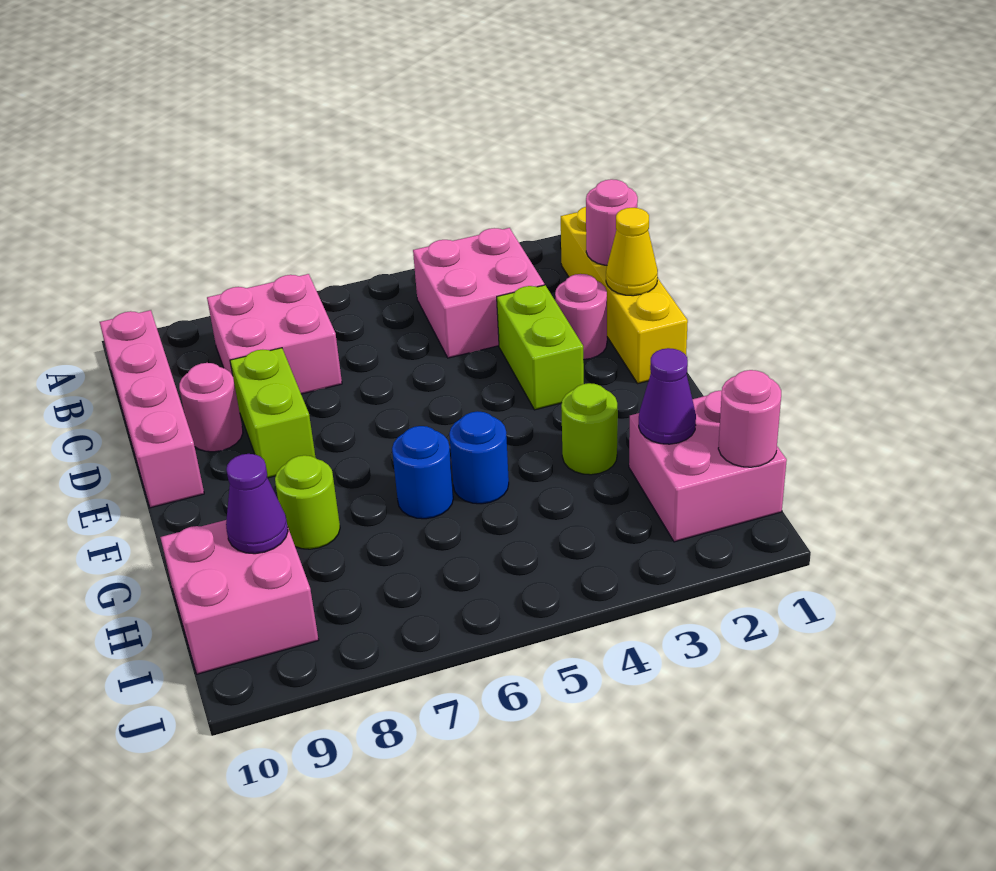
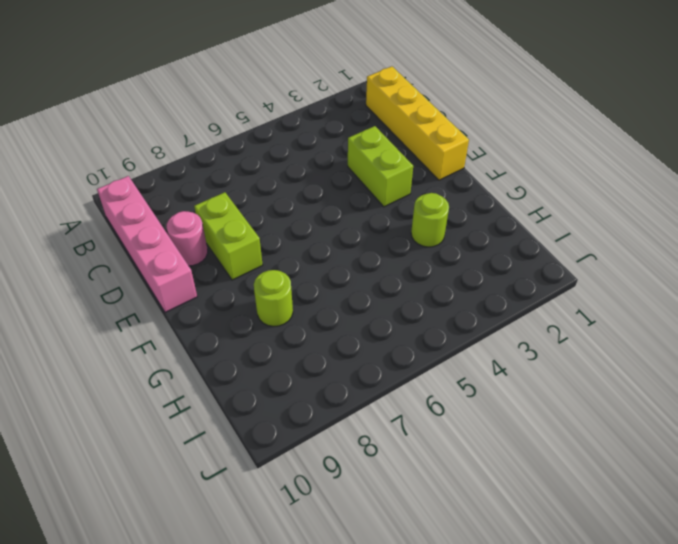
none -> pink brick B3:C4 level 1
none -> pink brick B7:C8 level 1
none -> pink round brick D2 level 1

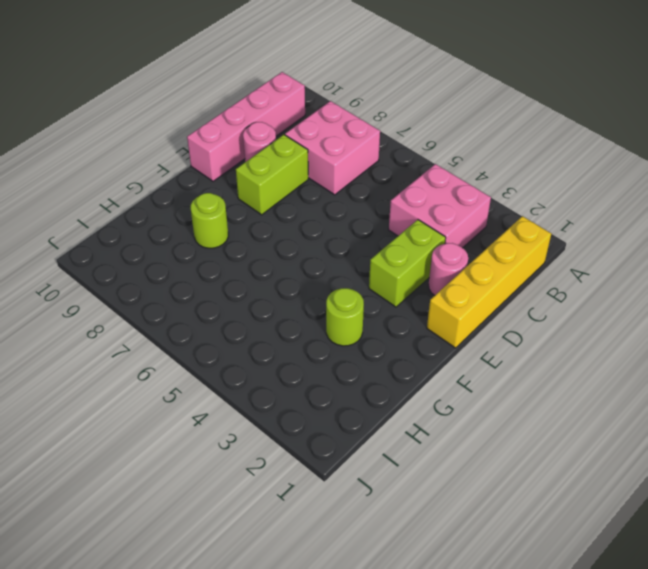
none -> blue round brick G5 level 1
none -> blue round brick G6 level 1
none -> pink brick H1:I2 level 1

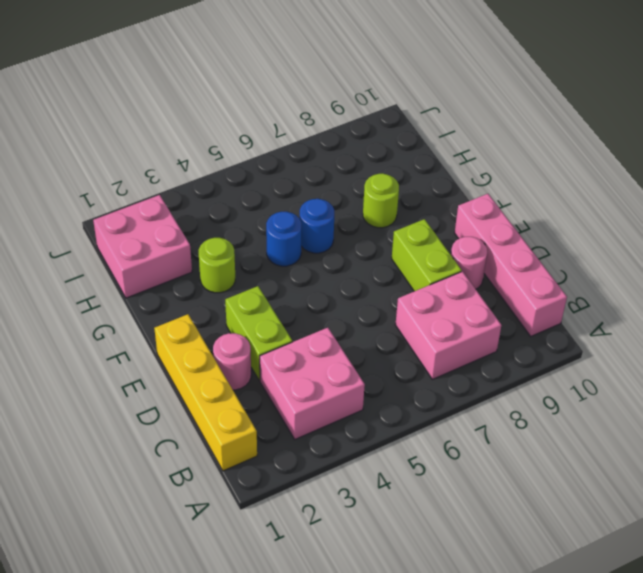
none -> pink brick H9:I10 level 1
none -> pink round brick C1 level 2
none -> yellow cone D1 level 2

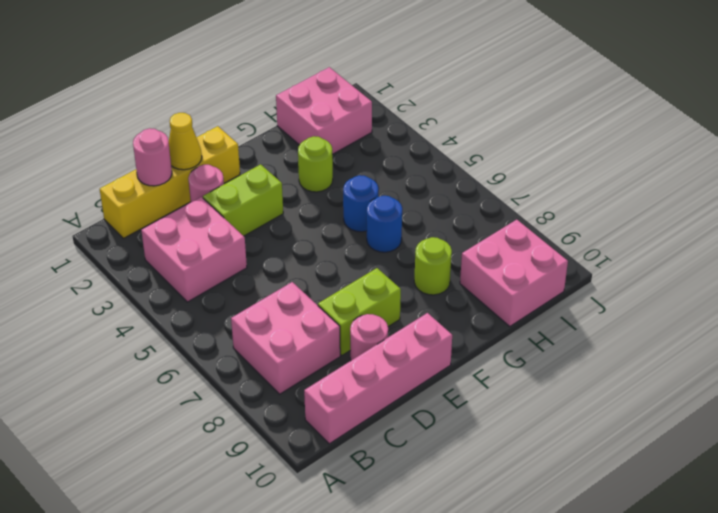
none -> purple cone H2 level 2
none -> purple cone H9 level 2
none -> pink round brick I1 level 2

